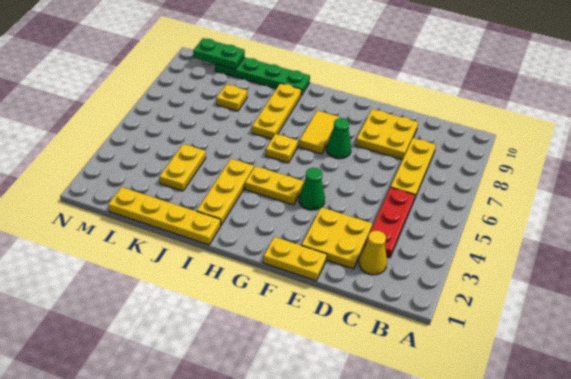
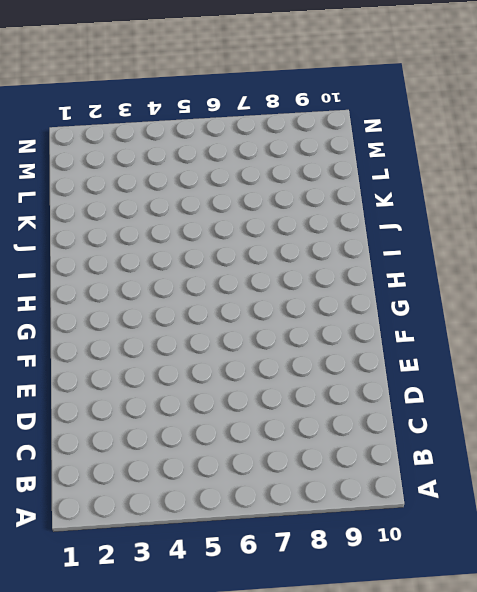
none -> yellow cone C2 level 1
none -> red plate C3:C5 level 1
none -> yellow plate C6:C8 level 1

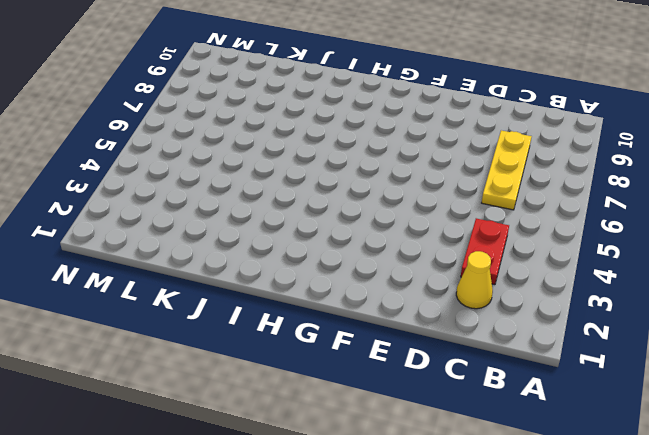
red plate C3:C4 level 1 -> red plate C3:C5 level 1
none -> yellow plate D2:E3 level 1
none -> yellow plate D8:E9 level 1
none -> yellow plate E1:F1 level 1

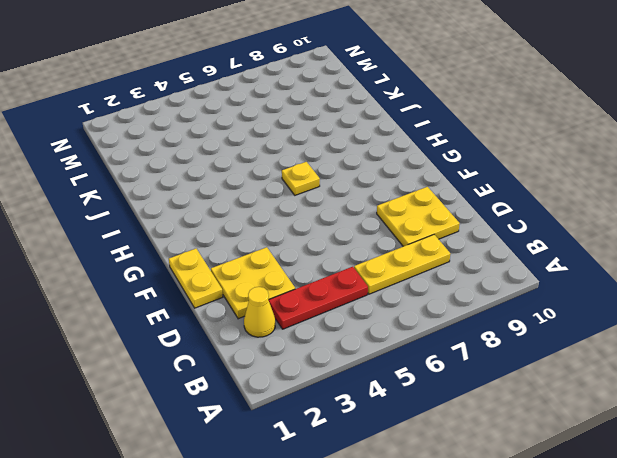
none -> green cone F4 level 1
none -> green cone F7 level 1
none -> yellow plate G4:H4 level 1

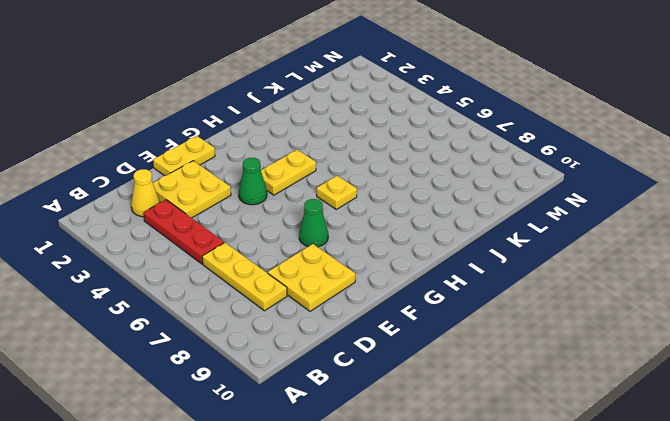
none -> yellow tile G7:G8 level 1
none -> yellow plate I1:L1 level 1
none -> yellow plate I2:I4 level 1

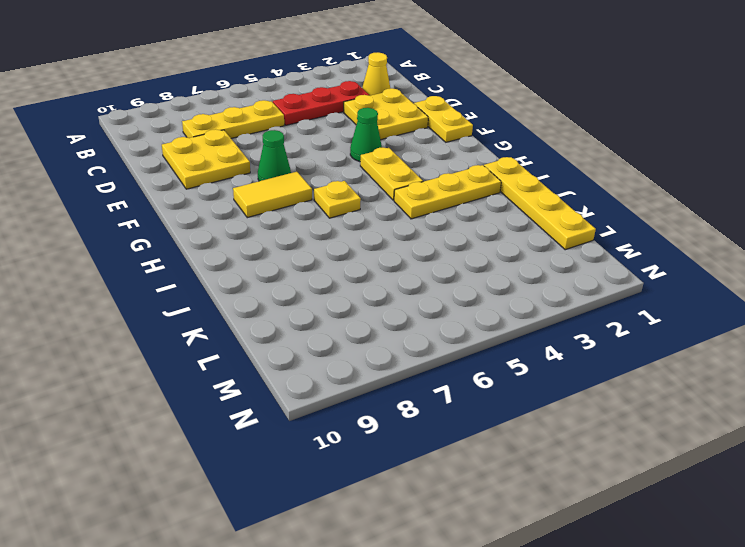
none -> yellow plate I7:I9 level 1
none -> green plate I10:L10 level 1
none -> yellow plate K3:K4 level 1

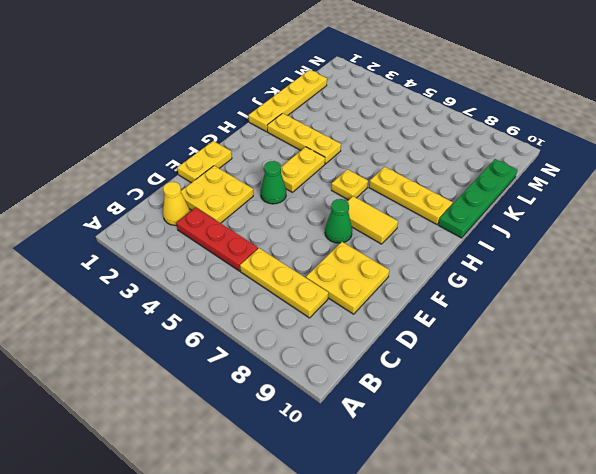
none -> yellow plate K3:K4 level 1
none -> yellow plate K8 level 1
none -> green plate L10:M10 level 2

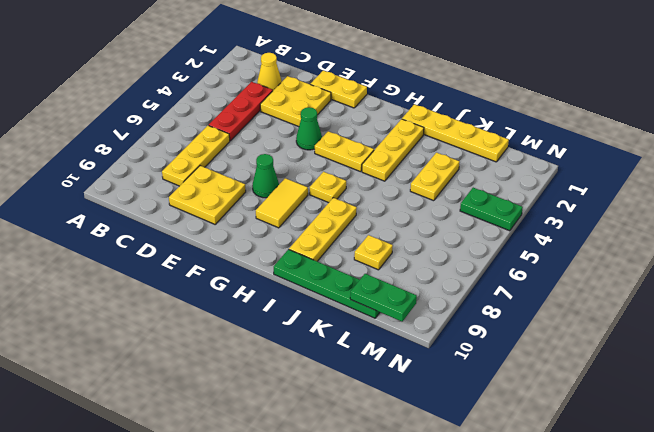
green plate M4:N4 level 1 -> none

